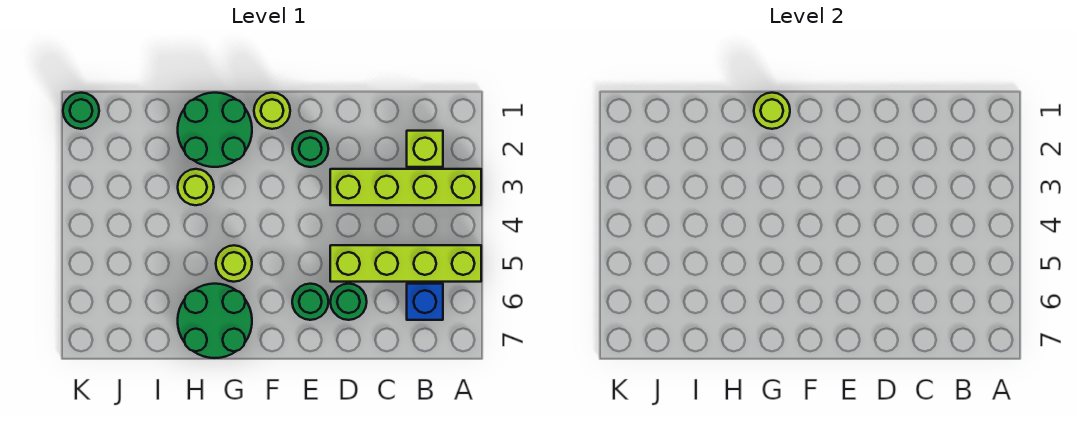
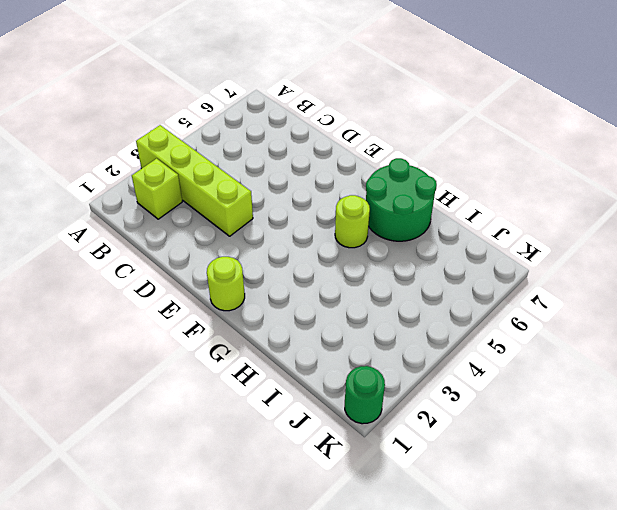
none -> lime brick A5:D5 level 1
none -> blue brick B6 level 1
none -> green round brick D6 level 1

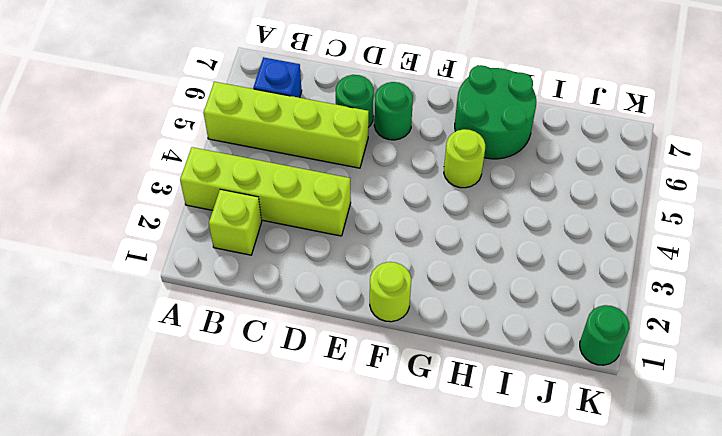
none -> green round brick E2 level 1
none -> green round brick G1:H2 level 1
none -> lime round brick H3 level 1

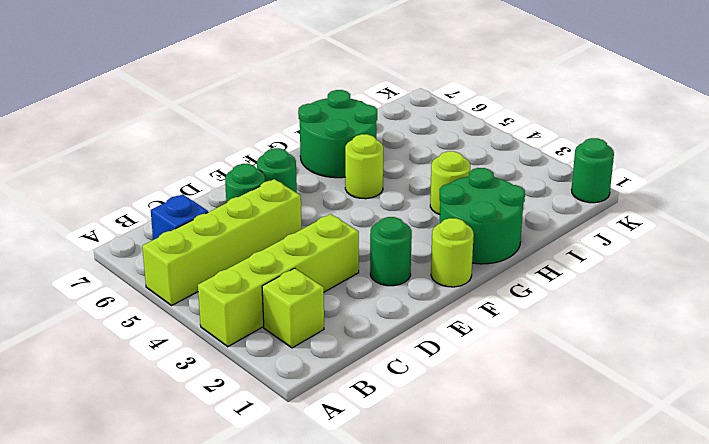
none -> lime round brick G1 level 2

